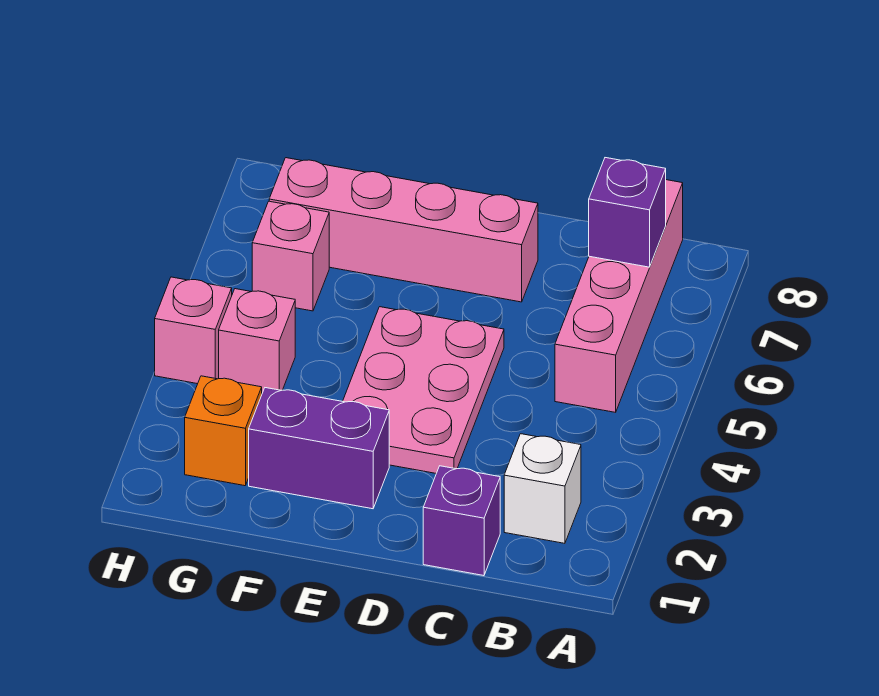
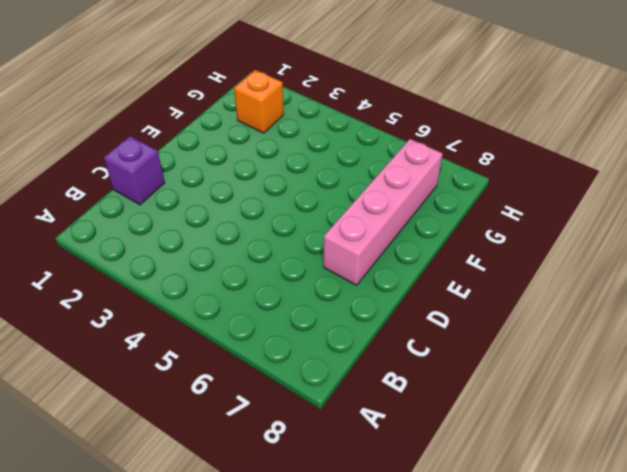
none -> white brick B2 level 1
none -> pink brick B5:B8 level 1

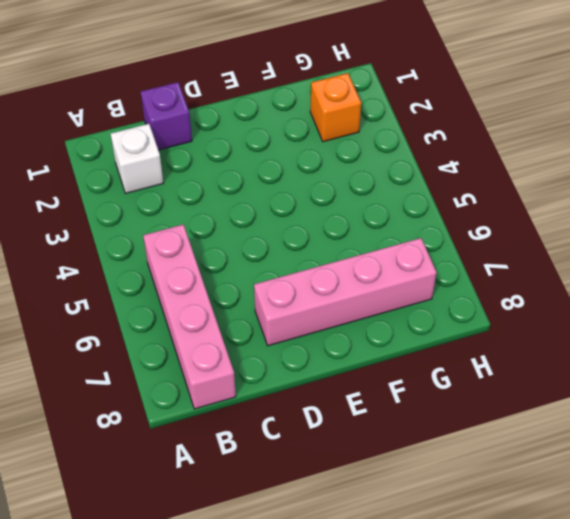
none -> pink plate D3:E5 level 1
none -> purple brick E2:F2 level 1

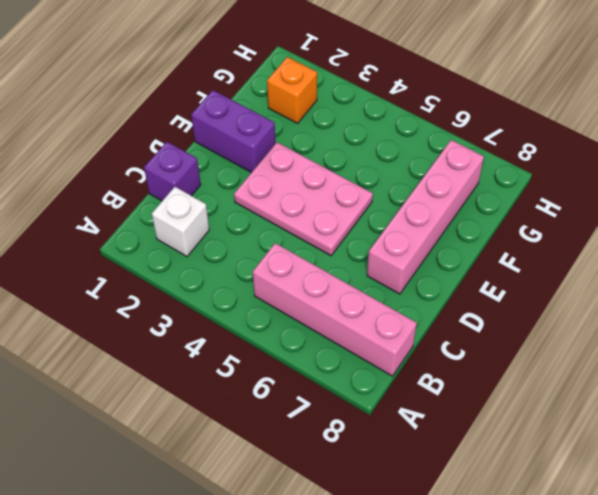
purple brick E1:E2 level 1 -> purple brick E2:F2 level 1
none -> pink brick G4 level 1
none -> pink brick G6 level 1

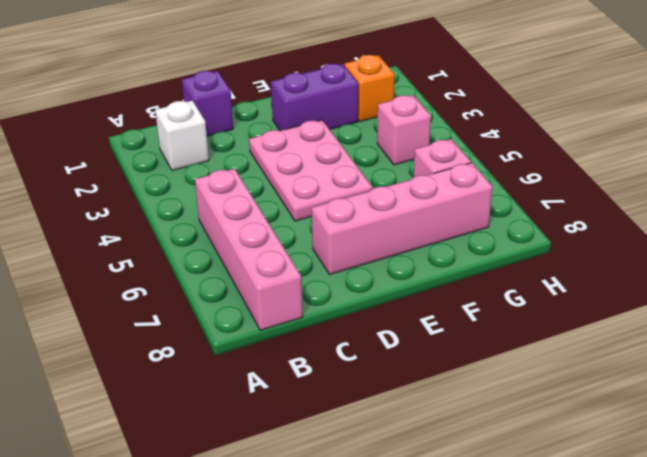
none -> pink brick H4 level 1
none -> purple brick B7 level 2

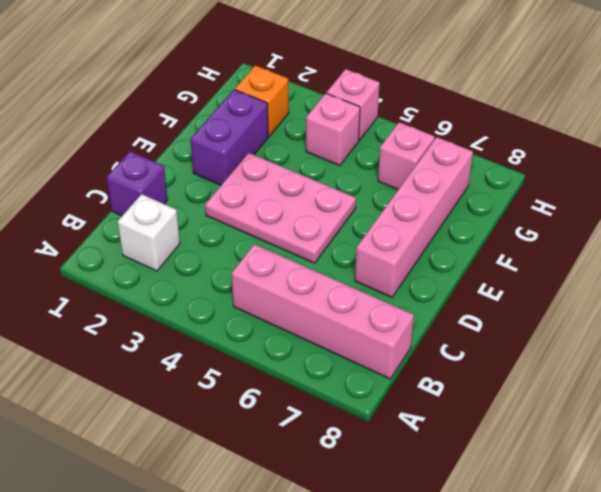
none -> purple brick B7 level 2

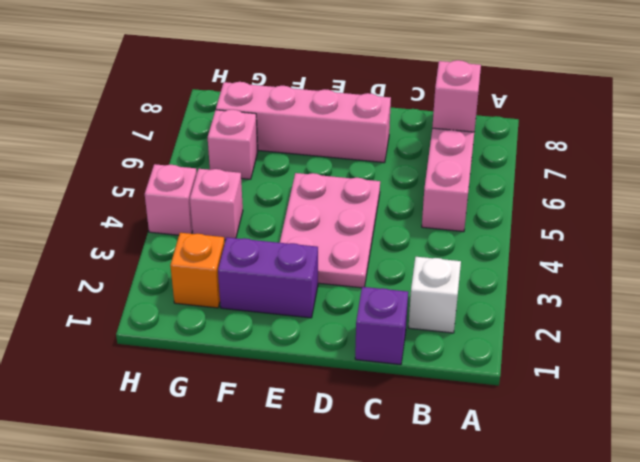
pink brick B7 level 2 -> purple brick B7 level 2

